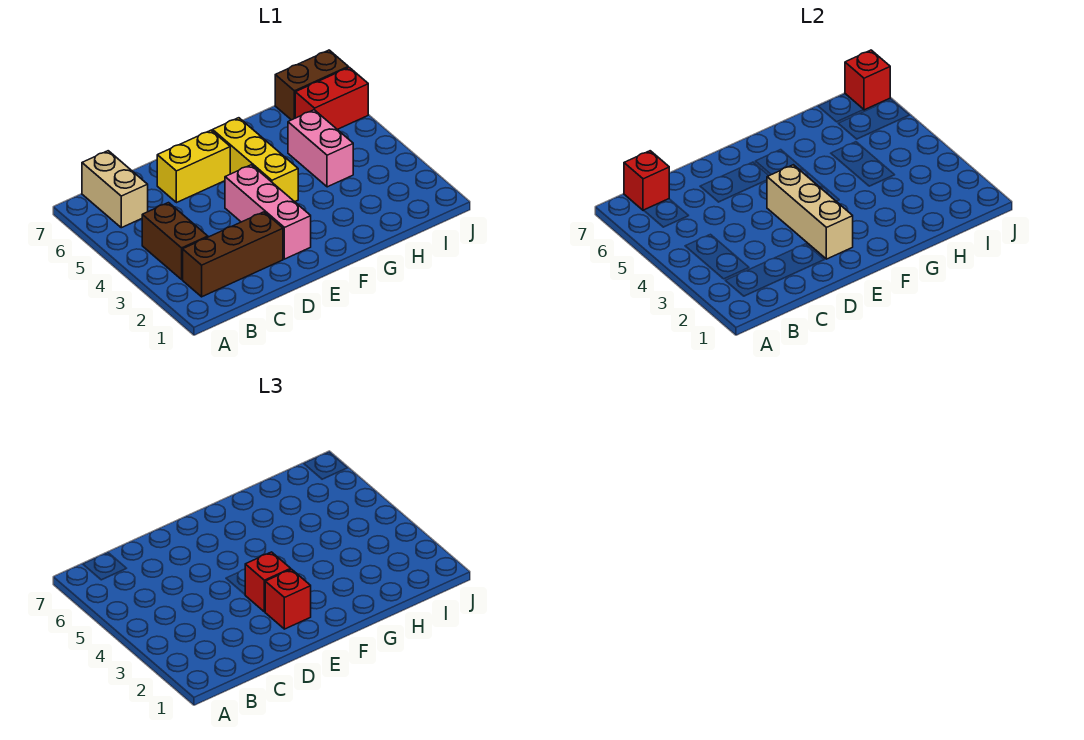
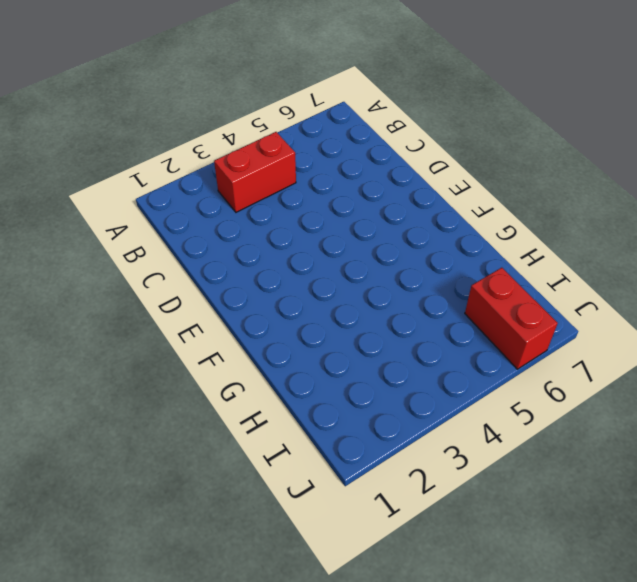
red brick B3:B4 level 1 -> brown brick B3:B4 level 1
none -> brown brick B2:D2 level 1
none -> tan brick B6:B7 level 1
none -> yellow brick D6:E6 level 1

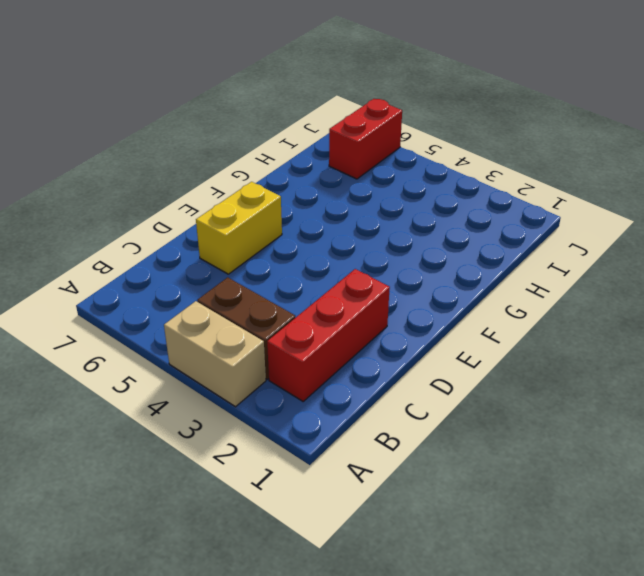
tan brick A3:A4 level 1 -> tan brick B6:B7 level 1
red brick B2:D2 level 1 -> brown brick B2:D2 level 1
none -> pink brick E2:E4 level 1
none -> yellow brick F4:F6 level 1
none -> pink brick H4:H5 level 1

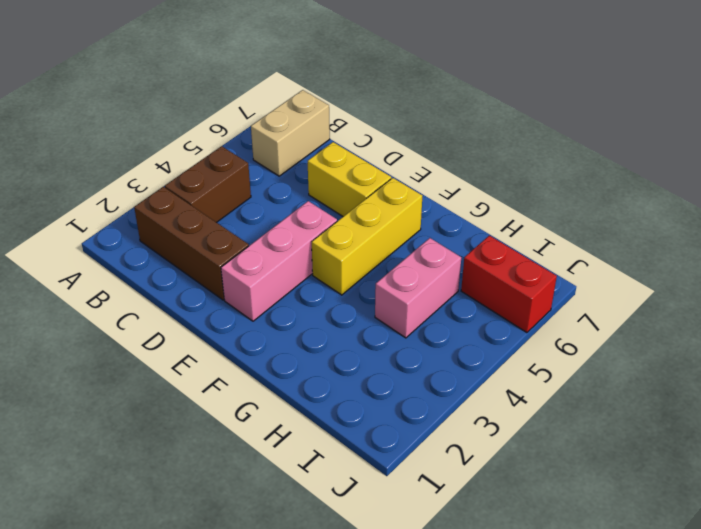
none -> brown brick I7:J7 level 1
none -> red brick B7 level 2
none -> tan brick E2:E4 level 2

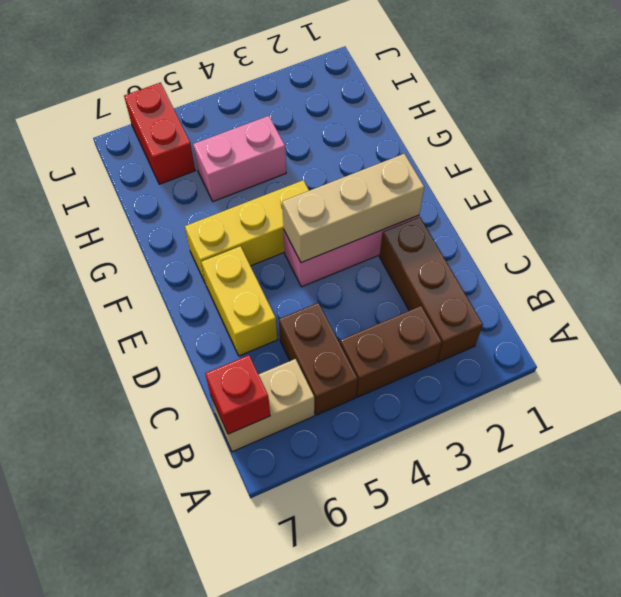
brown brick B5:C5 level 1 -> brown brick I7:J7 level 1
none -> red brick J7 level 2
none -> red brick E2 level 3
none -> red brick E3 level 3

